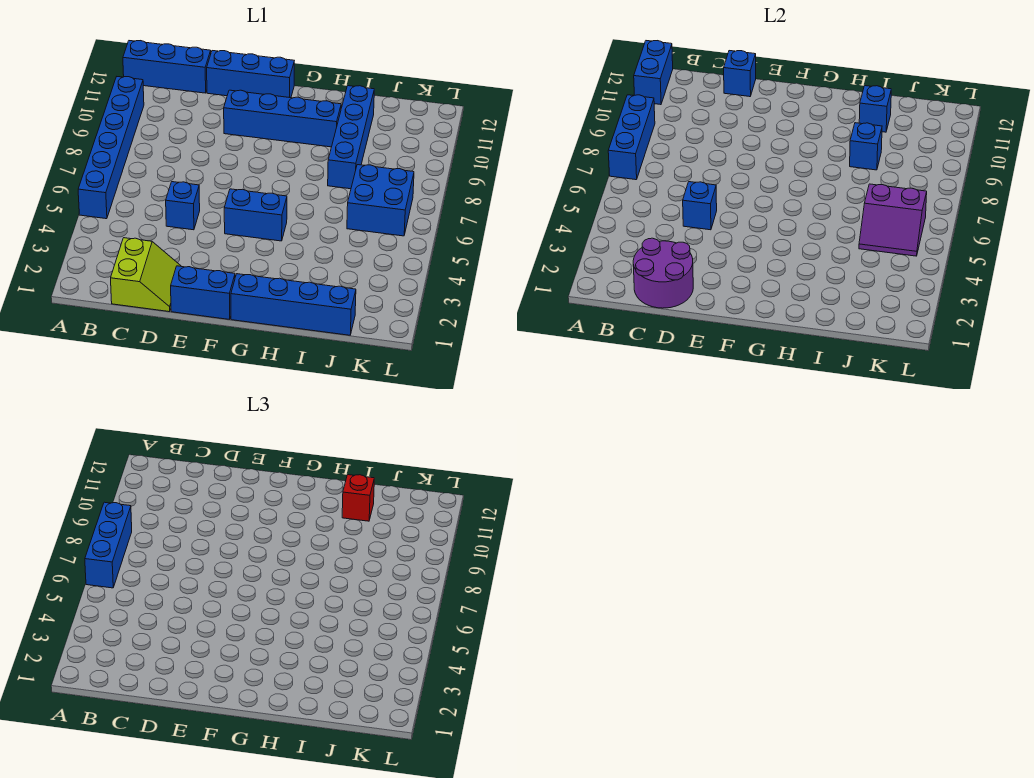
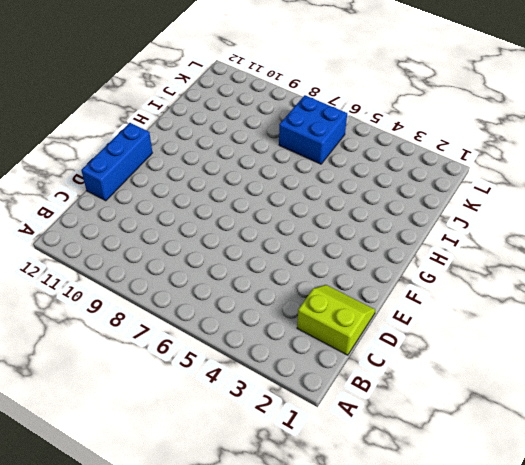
none -> blue brick A5:A10 level 1
none -> blue brick A12:C12 level 1
none -> blue brick D5 level 1

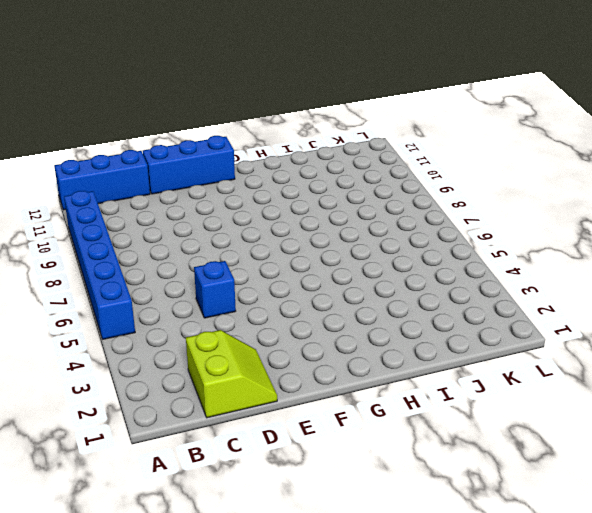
none -> blue brick E1:F1 level 1
none -> blue brick E10:H10 level 1
none -> blue brick F5:G5 level 1

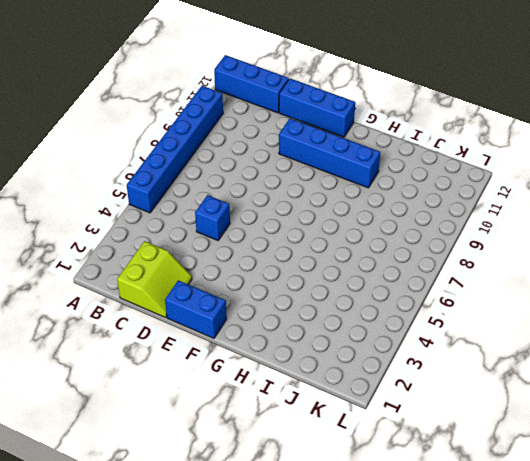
none -> blue brick F5:G5 level 1
none -> blue brick G1:J1 level 1
none -> blue brick I8:I11 level 1

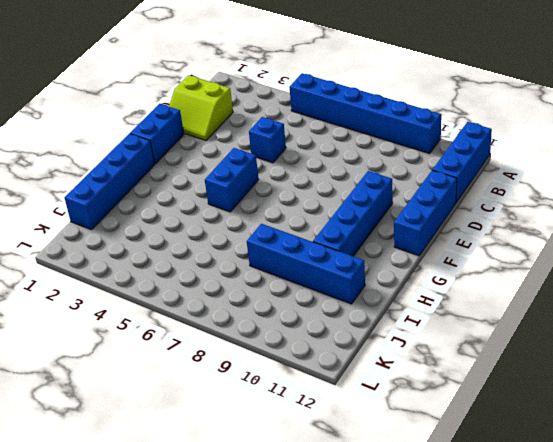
none -> blue brick J6:K7 level 1
none -> blue brick A7:A9 level 2
none -> blue brick A11:A12 level 2

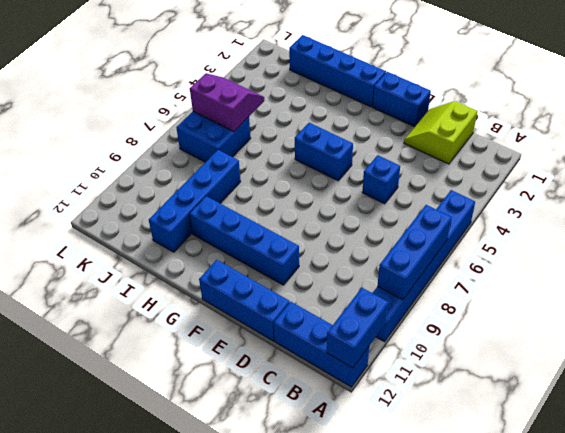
none -> purple round brick C1:D2 level 2
none -> blue brick D5 level 2
none -> blue brick D12 level 2

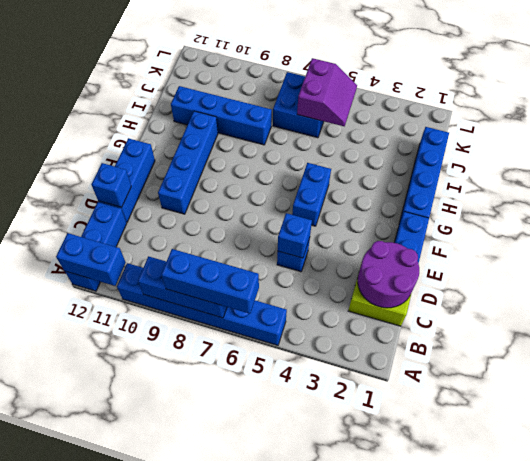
none -> blue brick I9 level 2
none -> blue brick I11 level 2
none -> red brick I11 level 3

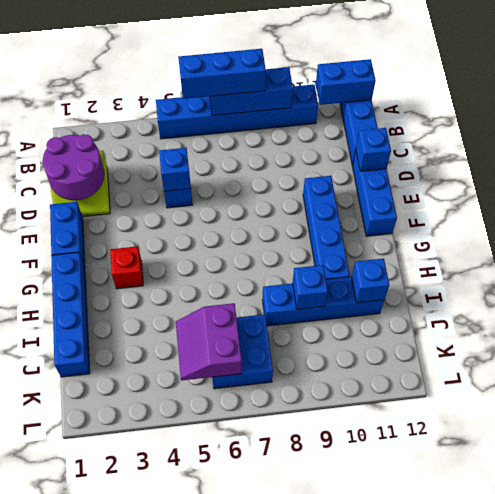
red brick G3 level 1 -> red brick I11 level 3
none -> blue brick F5:G5 level 1

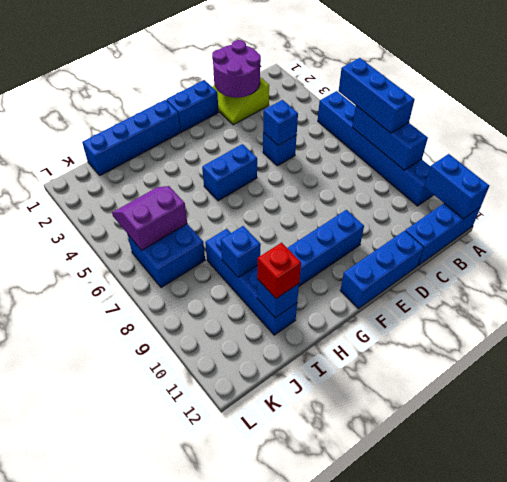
none -> blue brick D12 level 2

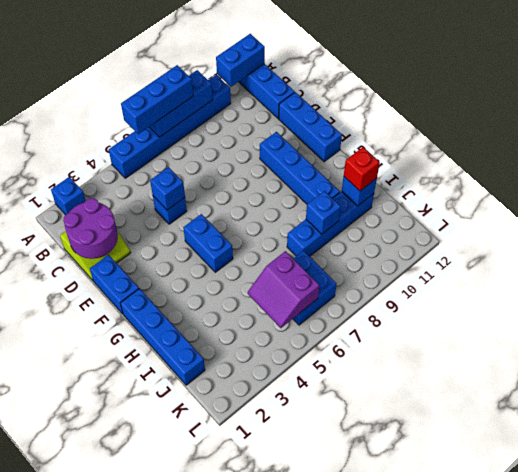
blue brick A2 level 1 -> blue brick D12 level 2

